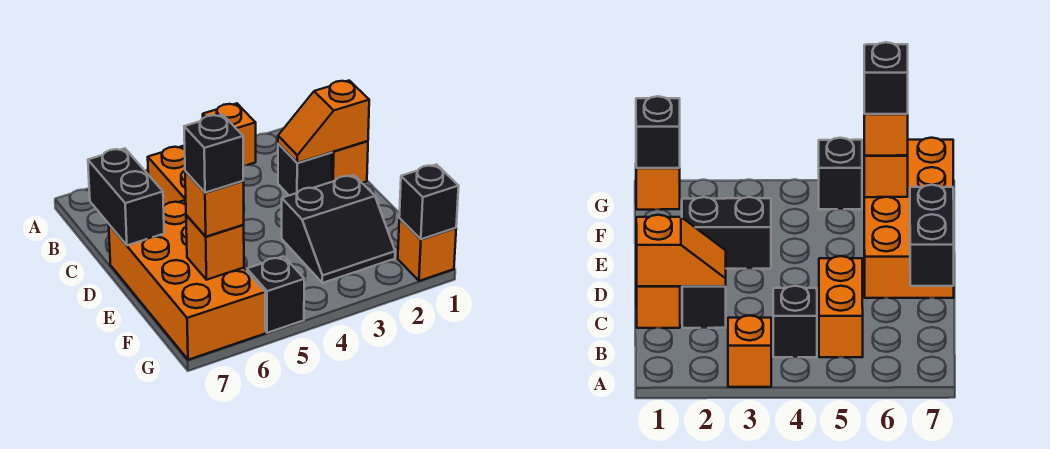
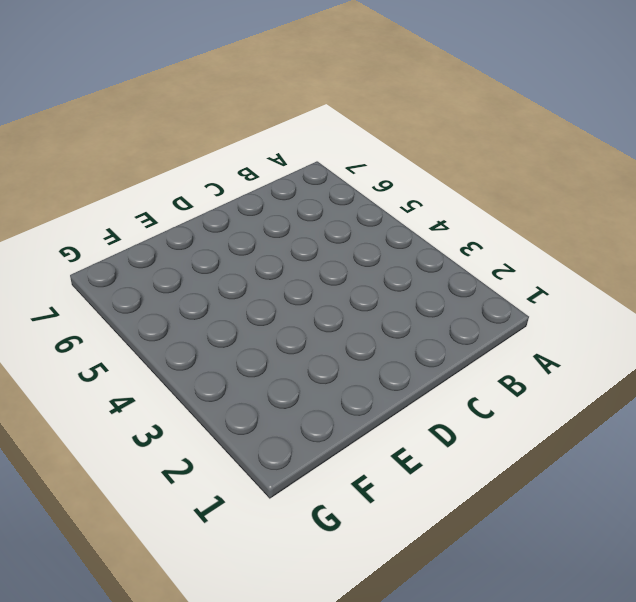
none -> orange brick A3 level 1
none -> black brick B4 level 1
none -> orange brick B5:C5 level 1

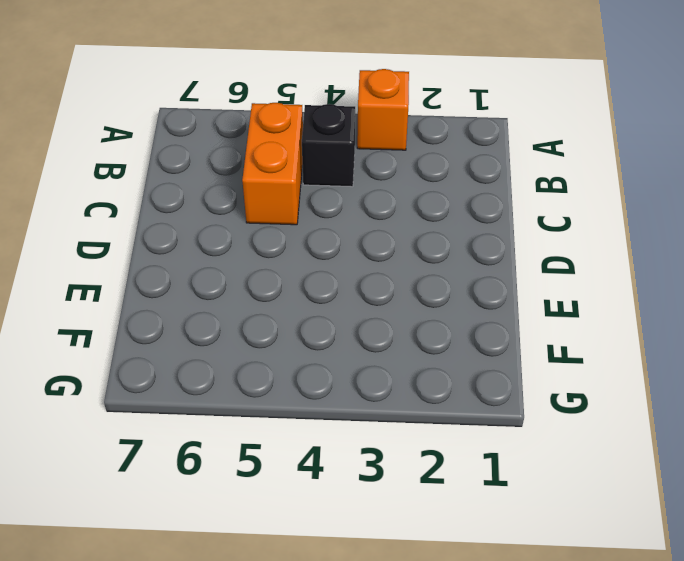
none -> orange brick C1 level 1
none -> black brick C2 level 1
none -> orange brick D6:G7 level 1

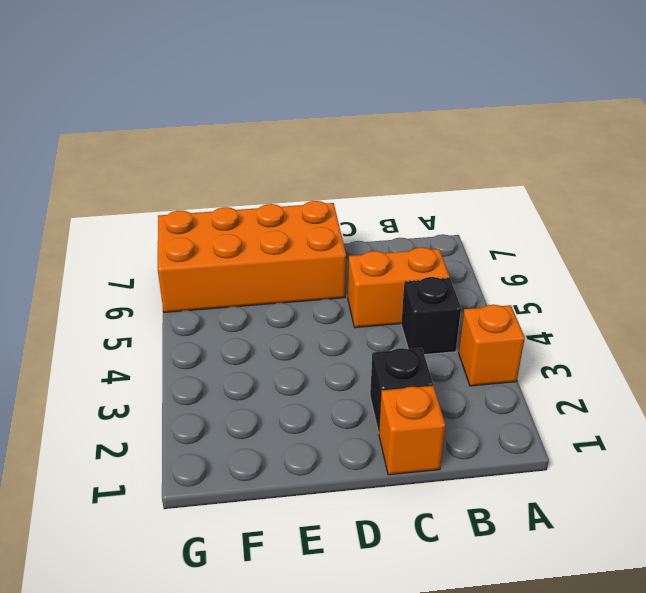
none -> black slope E2:F3 level 1 top E
none -> orange brick G1 level 1
none -> black brick G5 level 1

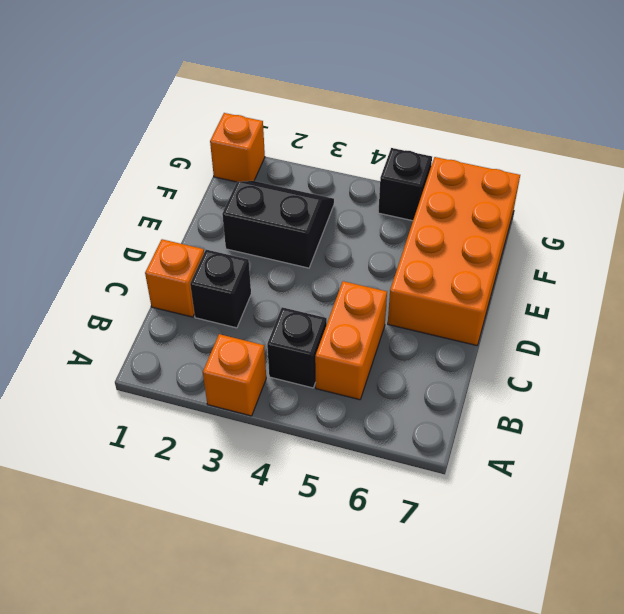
none -> orange slope C1:C2 level 2 top 1
none -> black brick C7:D7 level 2
none -> orange brick F6 level 2

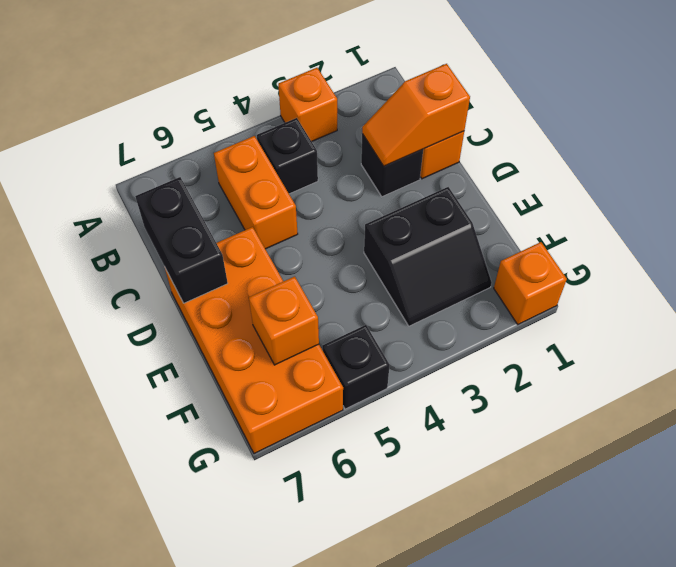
none -> black brick G1 level 2
none -> orange brick F6 level 3
none -> black brick F6 level 4

